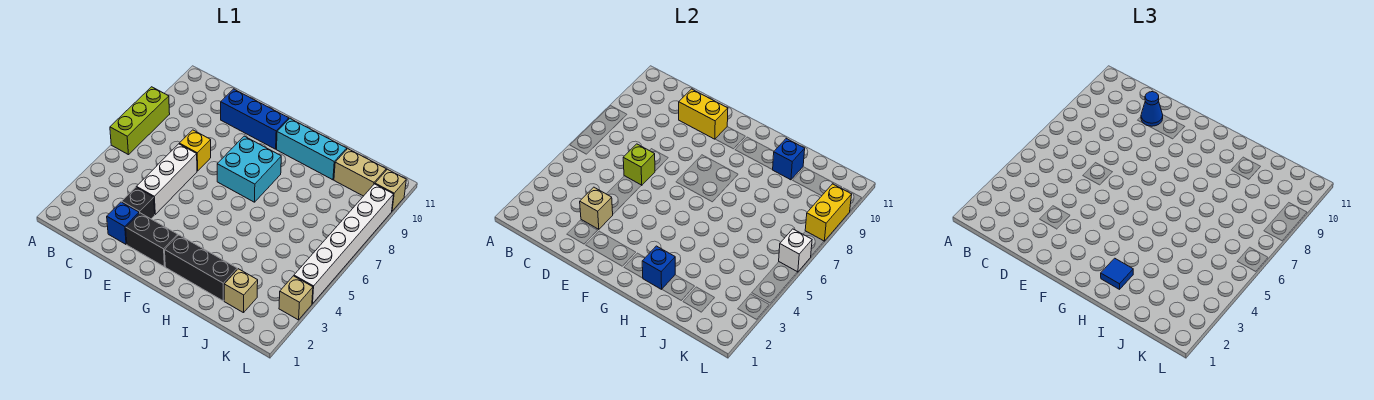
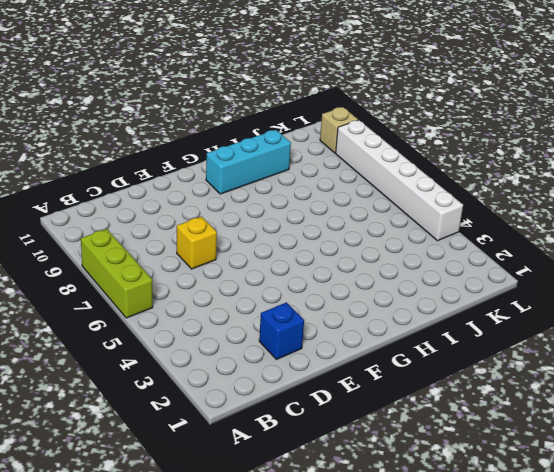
none -> black brick D3 level 1
none -> white brick D4:D6 level 1
none -> blue brick D10:F10 level 1

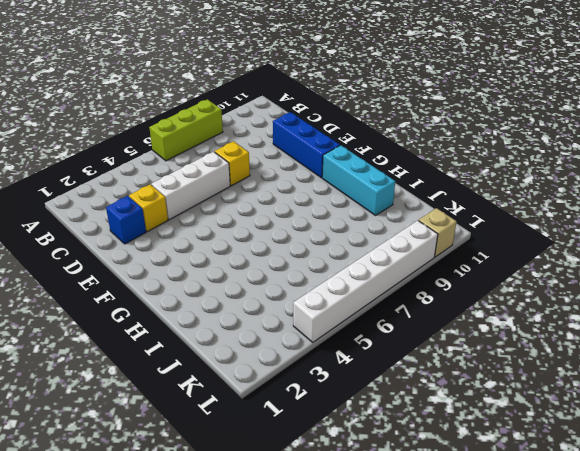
yellow brick D3 level 1 -> black brick D3 level 1
none -> black brick E2:F2 level 1
none -> cyan brick F7:G8 level 1
none -> black brick G2:I2 level 1

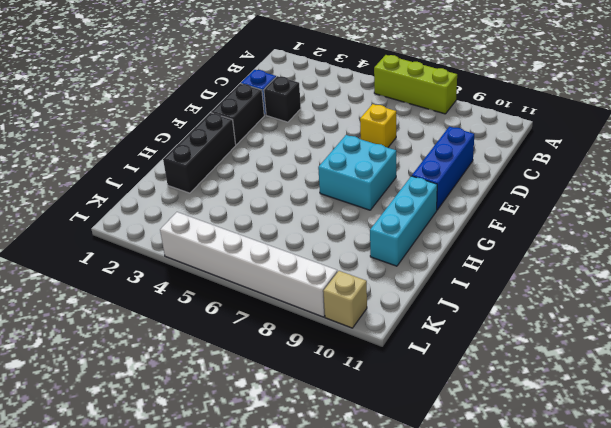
none -> white brick D4:D6 level 1
none -> tan brick J2 level 1
none -> tan brick J10:K10 level 1

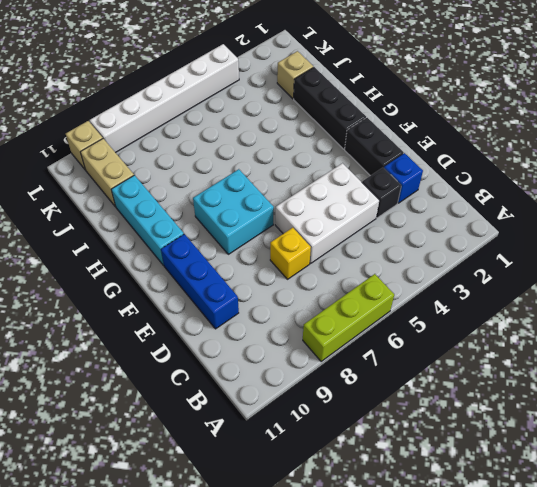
white brick D4:E6 level 1 -> white brick D4:D6 level 1
none -> tan brick L3 level 1
none -> tan brick D3 level 2
none -> lime brick D6 level 2

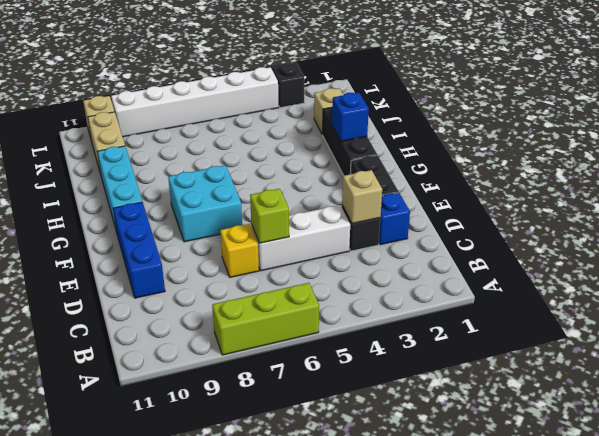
black brick L3 level 1 -> tan brick L3 level 1
none -> yellow brick D10:E10 level 2
none -> blue brick I10 level 2
none -> white brick L6 level 2

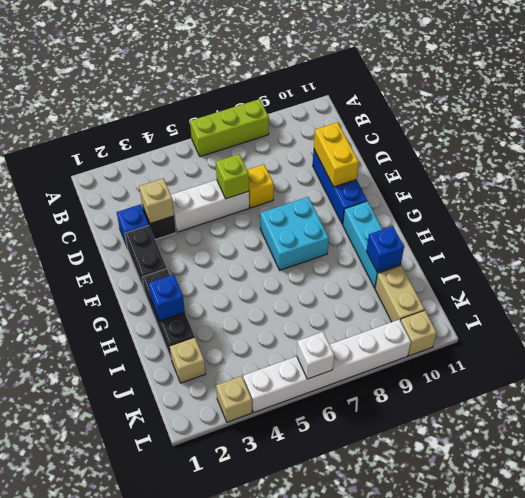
none -> yellow brick L8:L9 level 2
none -> blue cone D10 level 3
none -> blue tile H2 level 3

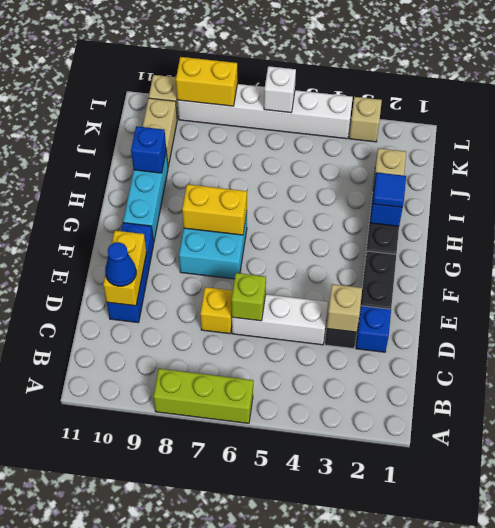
yellow brick G7:G8 level 2 -> none

